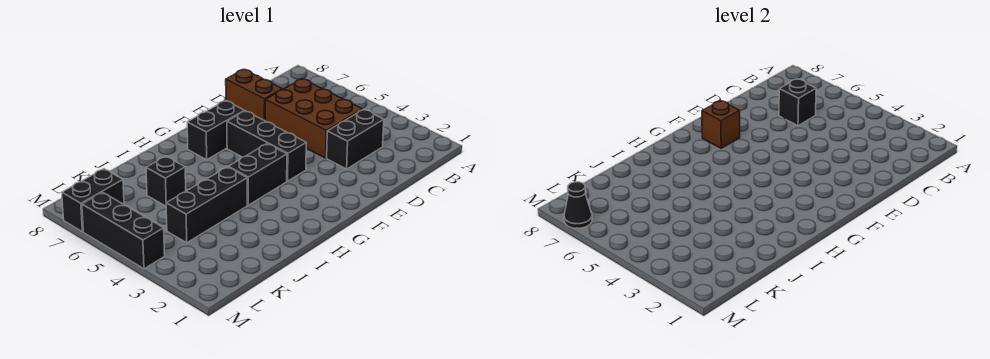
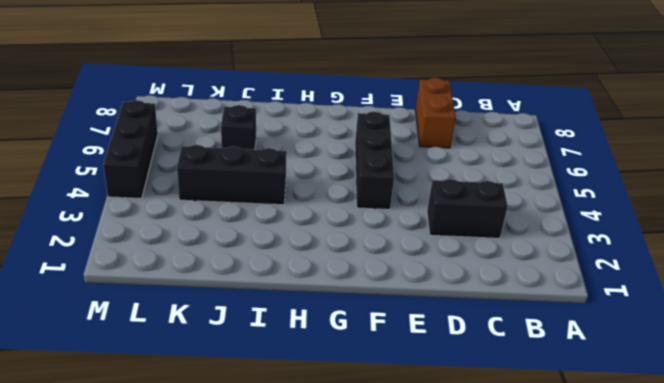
none -> brown brick C4:D6 level 1
none -> black brick F7:G7 level 1
none -> black brick G4:H4 level 1

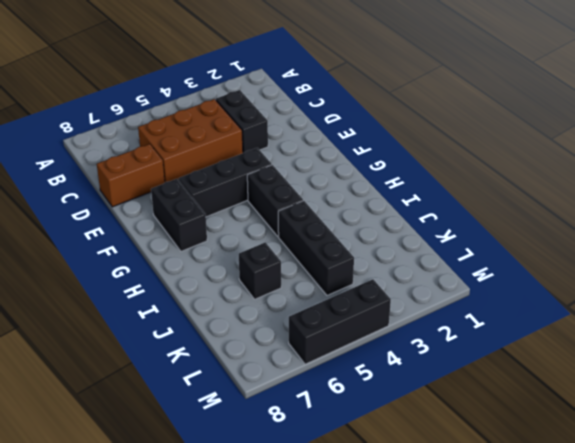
none -> black brick L7:M7 level 1
none -> black brick C6 level 2
none -> brown brick F7 level 2

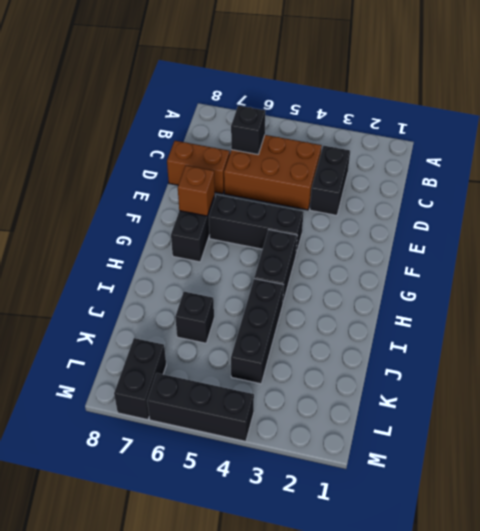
none -> black cone M7 level 2

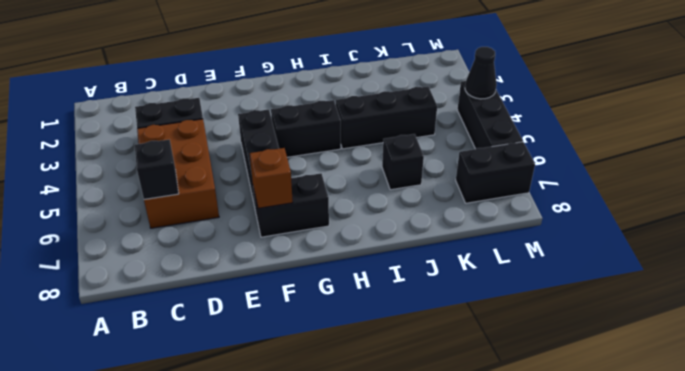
black cone M4 level 2 -> black cone M7 level 2
none -> brown brick D7:D8 level 1

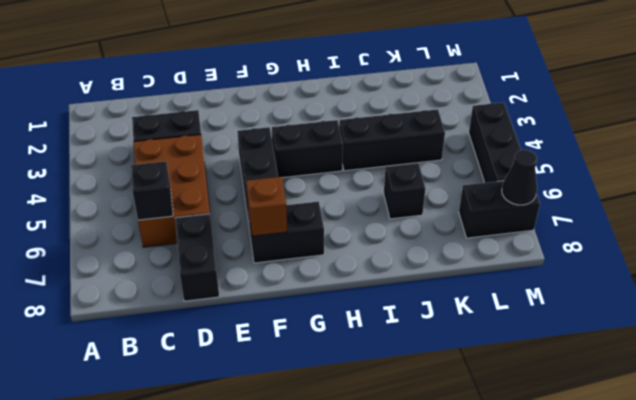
black brick D7:D8 level 1 -> brown brick D7:D8 level 1

